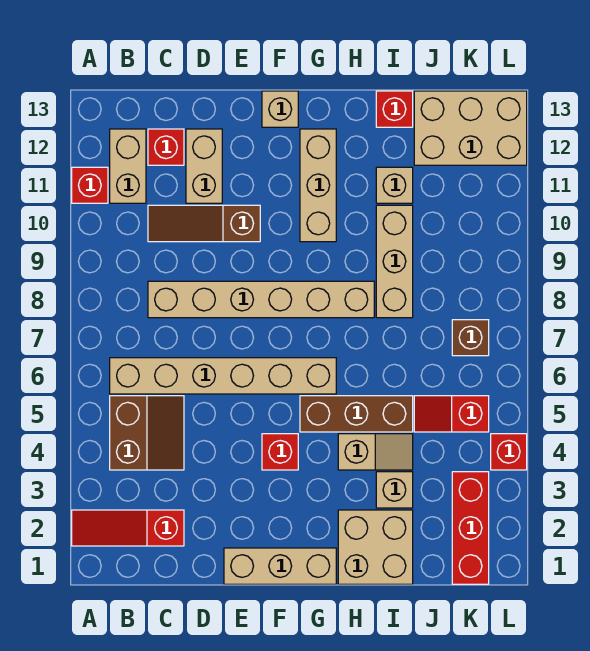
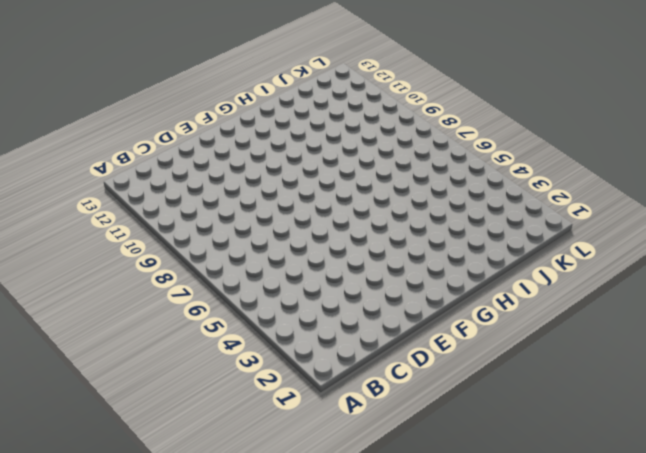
none -> red slope A2:C2 level 1 top C
none -> red brick A11 level 1
none -> brown slope B4:C5 level 1 top B

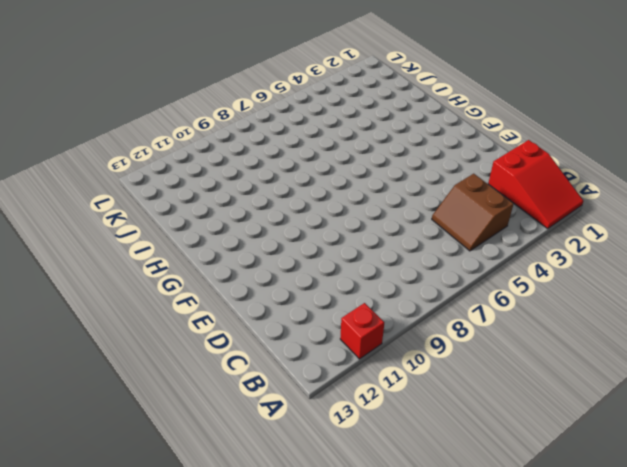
red slope A1:C2 level 1 top C -> red slope A2:C2 level 1 top C
brown slope B4:C5 level 1 top 4 -> brown slope B4:C5 level 1 top B
none -> tan brick B6:G6 level 1
none -> tan brick B11:B12 level 1
none -> tan brick C8:H8 level 1

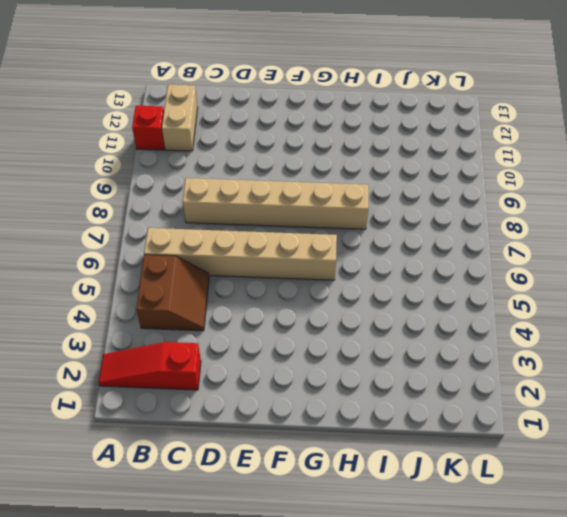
none -> brown slope C10:E10 level 1 top E
none -> red brick C12 level 1
none -> tan brick D11:D12 level 1

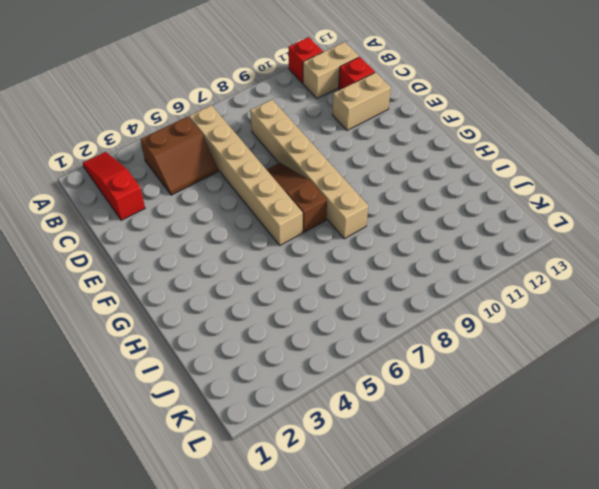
brown slope E7:G7 level 1 top G -> brown slope C10:E10 level 1 top E
none -> tan brick E1:G1 level 1
none -> red brick F4 level 1
none -> tan brick F13 level 1

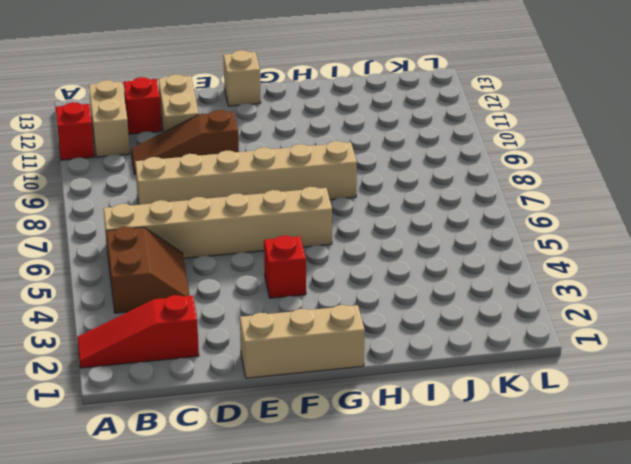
none -> brown brick G5:I5 level 1
none -> tan brick G10:G12 level 1
none -> tan brick H1:I2 level 1

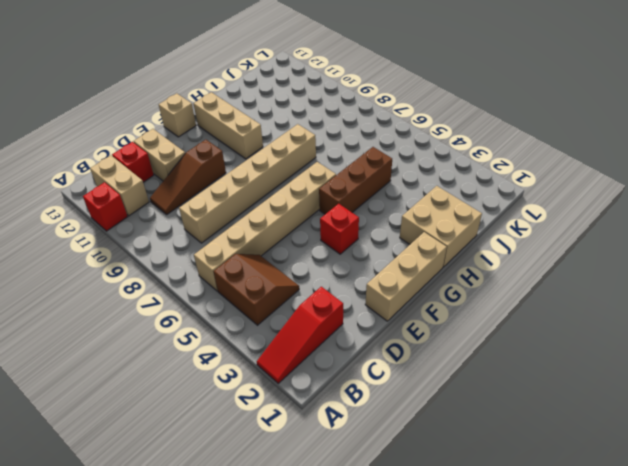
none -> tan slope H4:I4 level 1 top H
none -> tan brick I3 level 1
none -> tan brick I8:I10 level 1

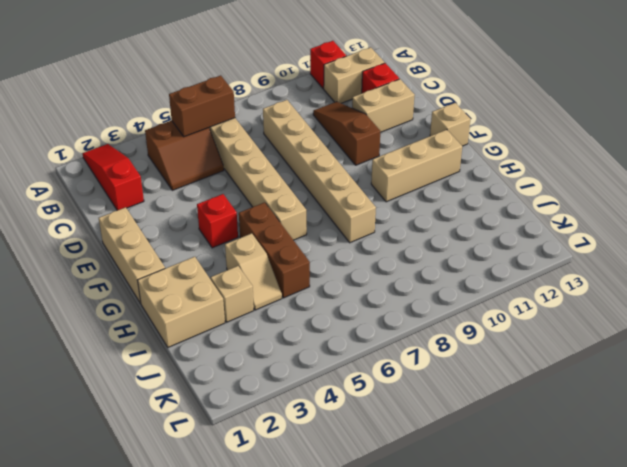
brown brick B5:B6 level 2 -> none
none -> tan brick I8:I10 level 1
none -> tan brick I11 level 1
none -> red brick I13 level 1

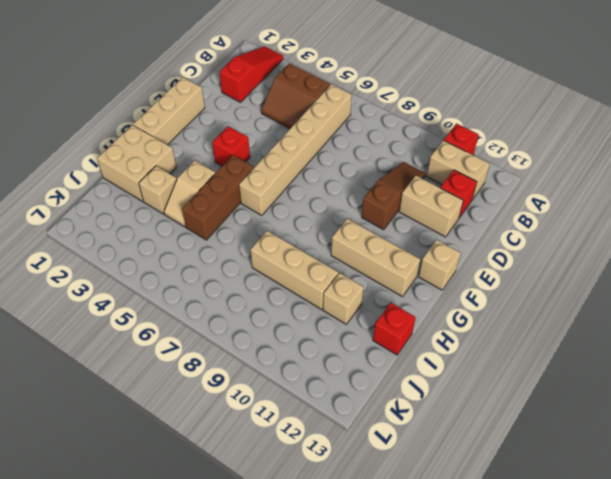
none -> tan brick C8:H8 level 1
none -> red slope J5:K5 level 1 top K
none -> tan brick J12:L13 level 1

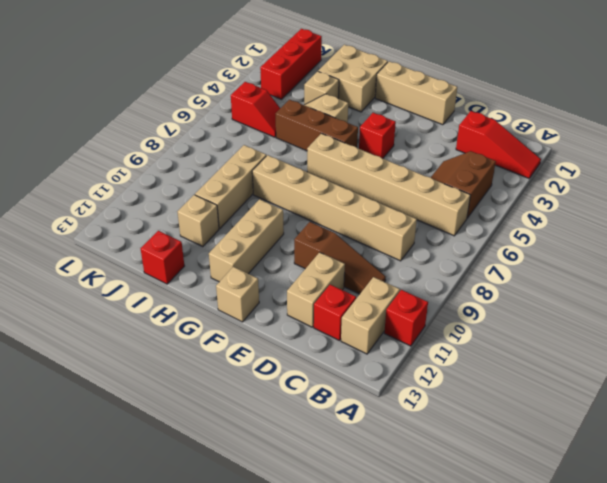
none -> tan brick J12:L13 level 1
none -> brown brick K7 level 1
none -> red brick L4 level 1

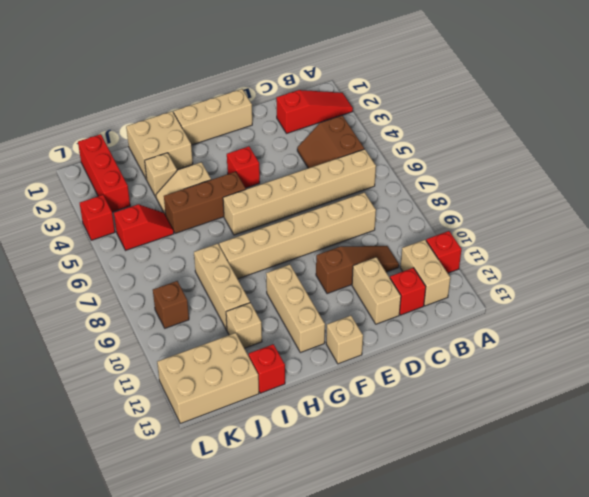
brown brick K9 level 1 -> brown brick K7 level 1

